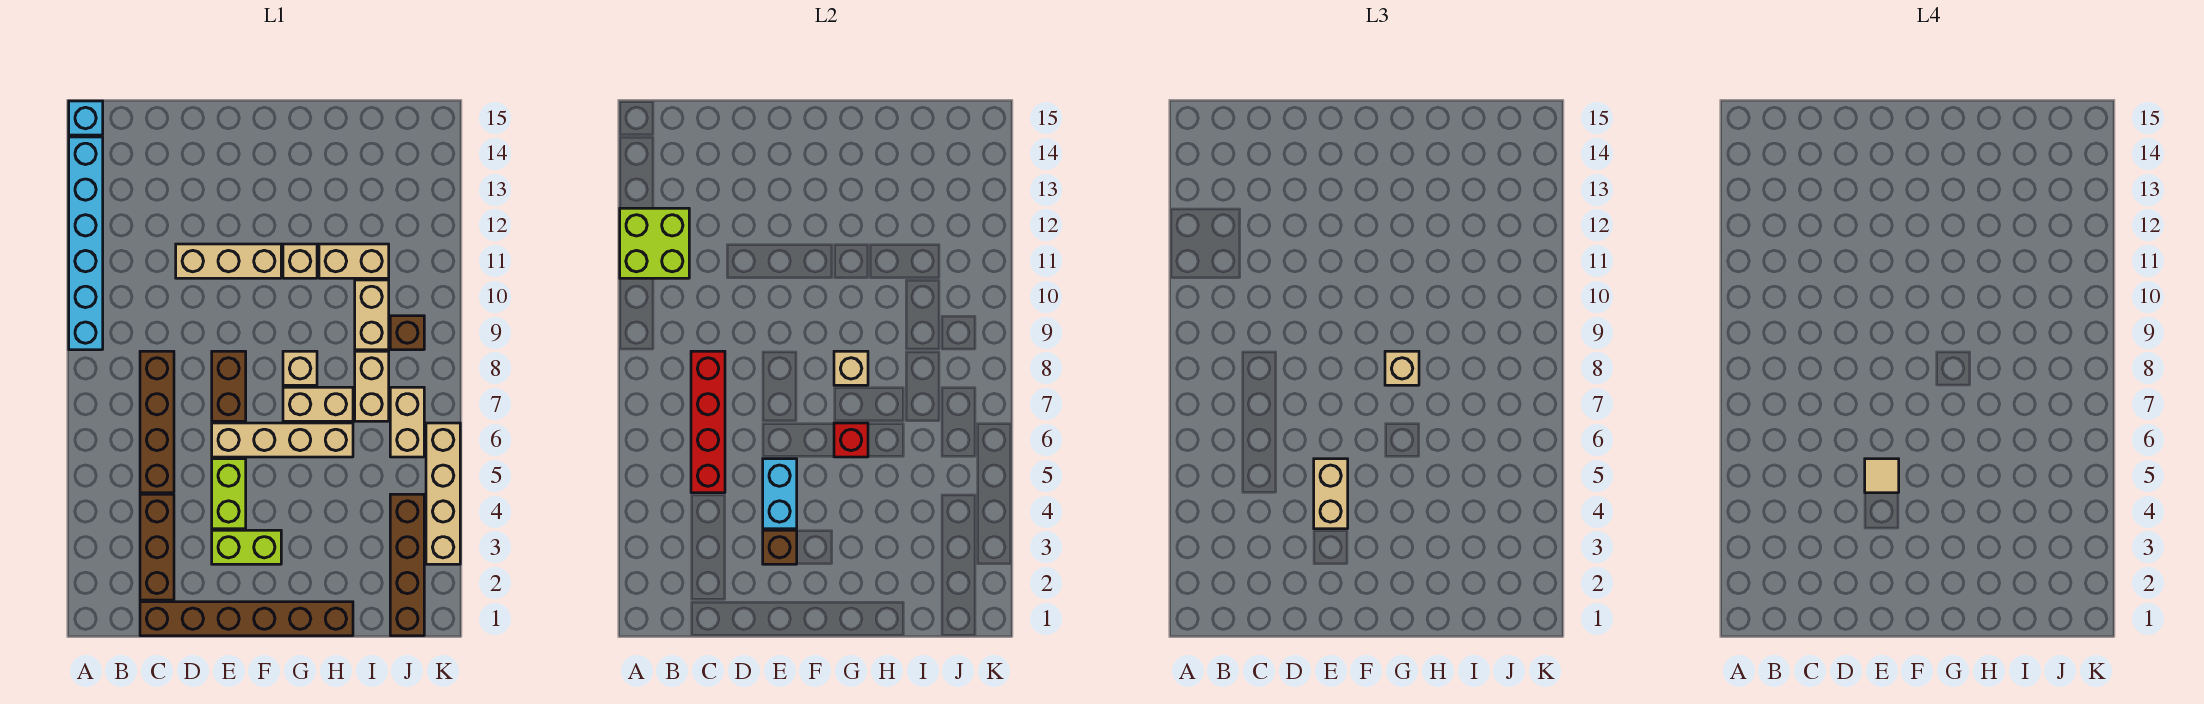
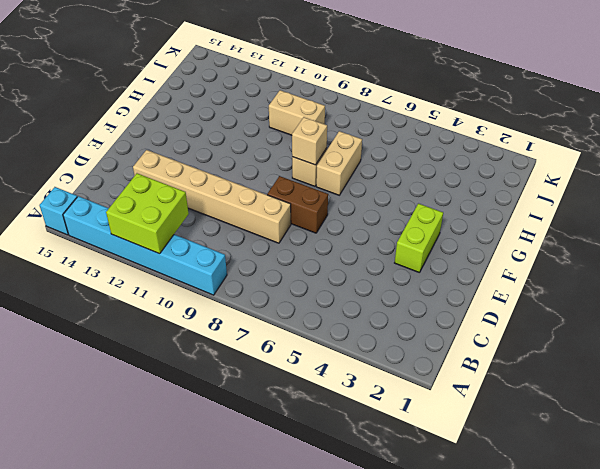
tan brick D8:D13 level 1 -> tan brick D11:F11 level 1
none -> brown brick C1:H1 level 1
none -> brown brick C2:C4 level 1
none -> brown brick C5:C8 level 1

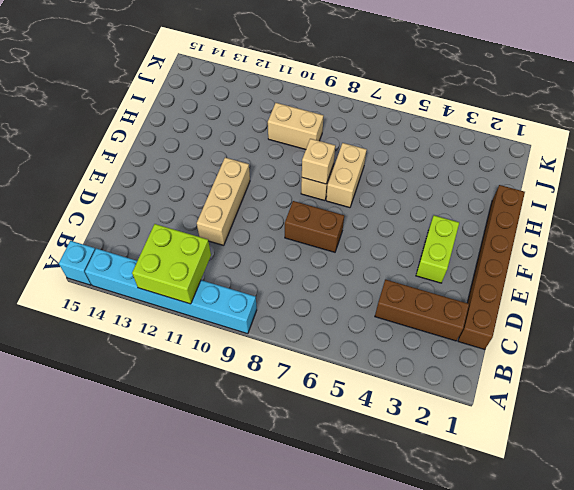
none -> brown brick C5:C8 level 1
none -> lime brick E4:E5 level 1
none -> tan brick E6:H6 level 1

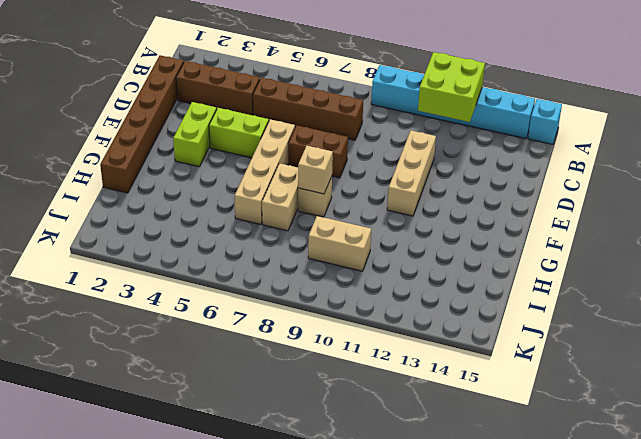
none -> tan brick G11 level 1
none -> tan brick H11:I11 level 1
none -> tan brick I7:I8 level 1

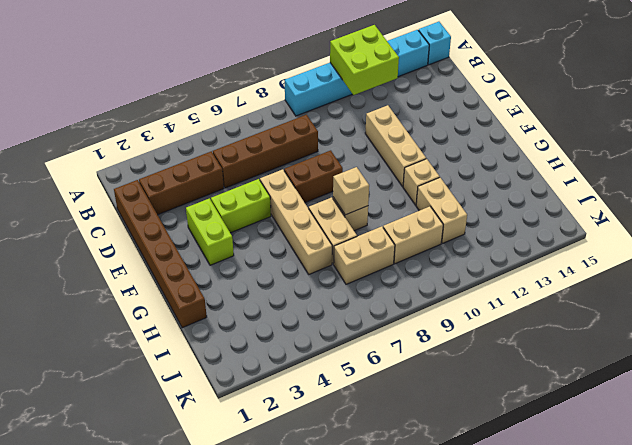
none -> brown brick J1:J4 level 1
none -> tan brick J6:J7 level 1
none -> brown brick J9 level 1

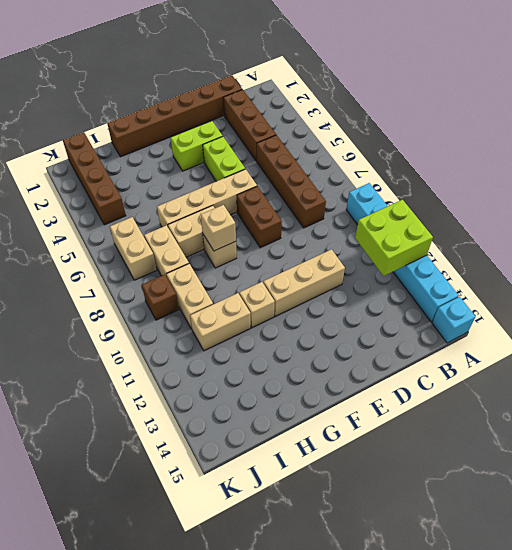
none -> tan brick K3:K6 level 1
none -> red brick C5:C8 level 2
none -> brown brick E3 level 2

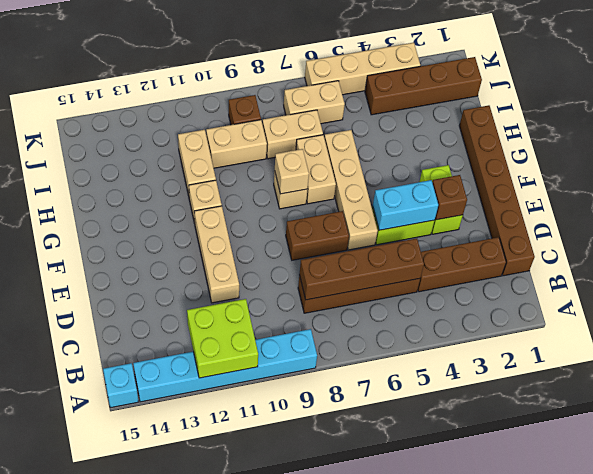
brown brick C5:C8 level 2 -> red brick C5:C8 level 2
none -> red brick G6 level 2
none -> tan brick E4:E5 level 3
none -> tan brick G8 level 3

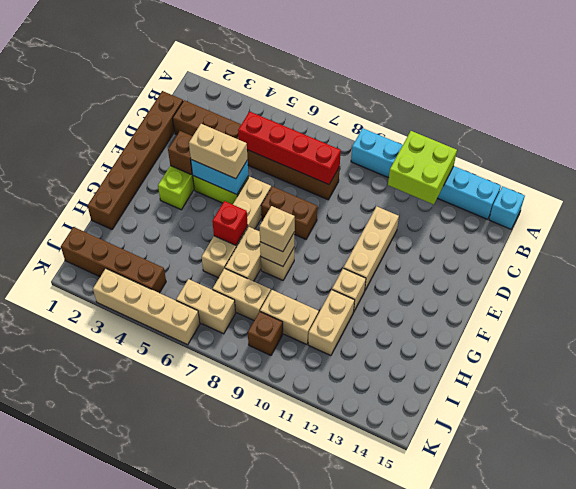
none -> tan tile E5 level 4

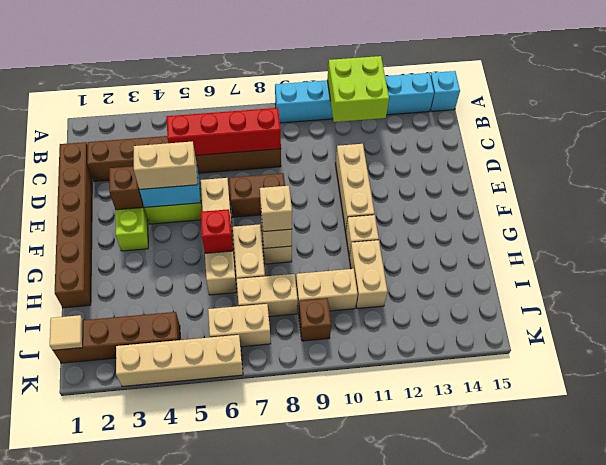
tan tile J1 level 2 -> tan tile E5 level 4

